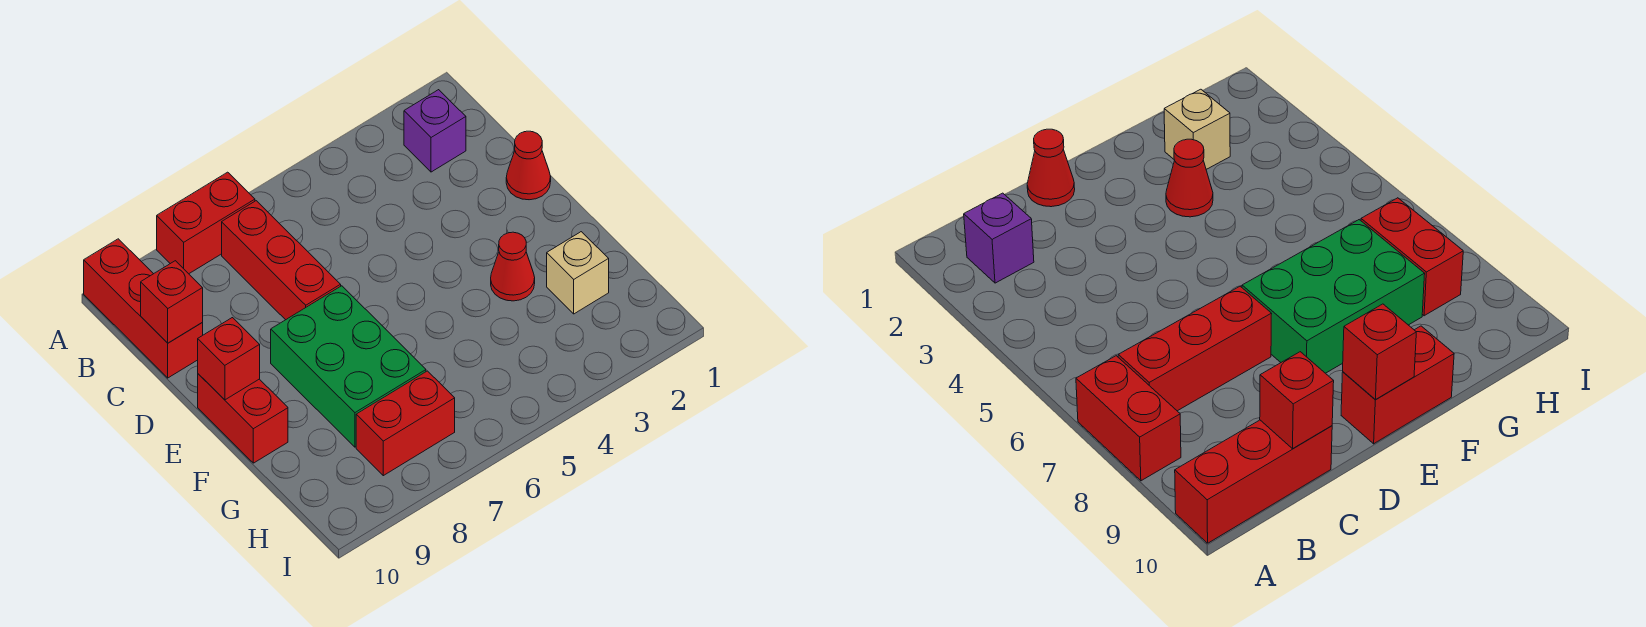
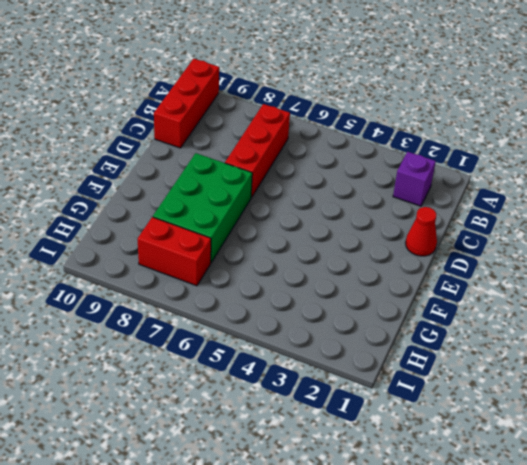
none -> red brick A7:A8 level 1
none -> red brick E10:F10 level 1
none -> red cone F3 level 1

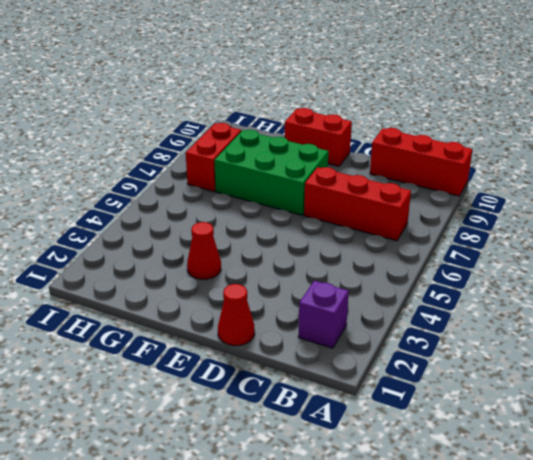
none -> red brick A7:A8 level 1
none -> tan brick G2 level 1
none -> red brick C10 level 2

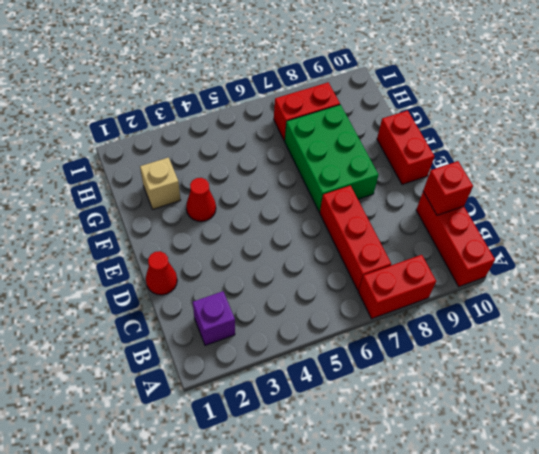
none -> red brick E10 level 2

